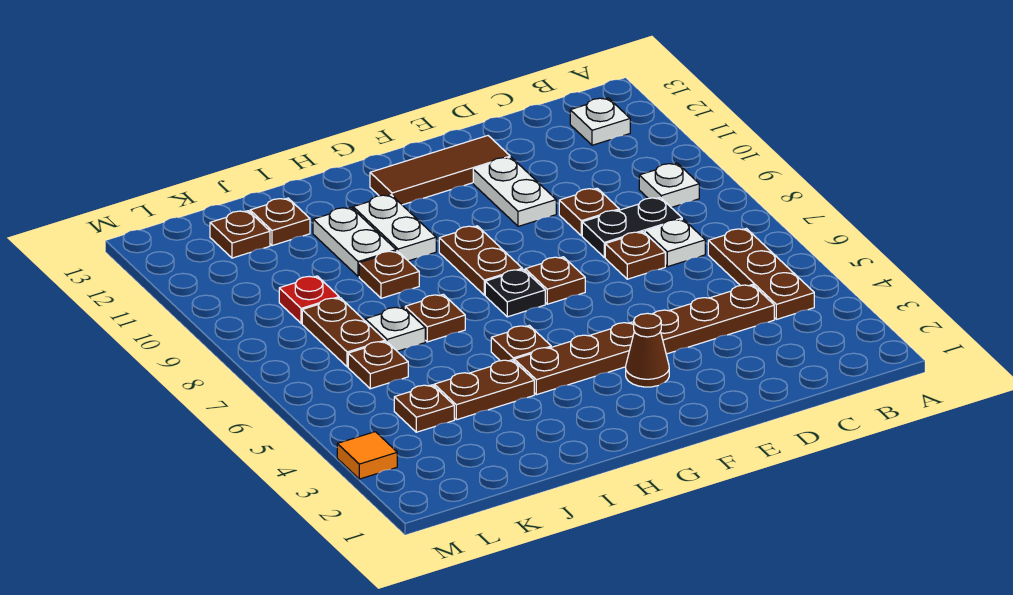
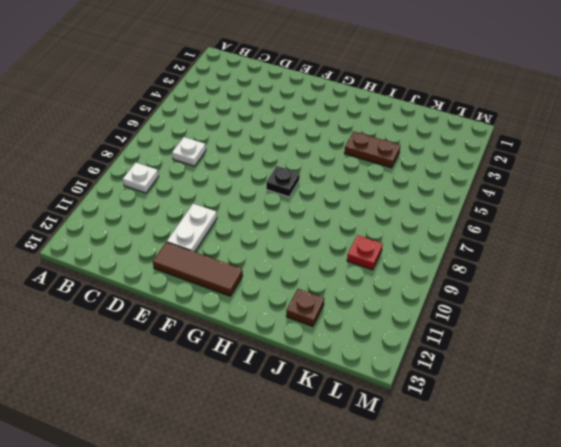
none -> brown plate B4:B6 level 1
none -> white plate B12 level 1
none -> brown plate C4:H4 level 1

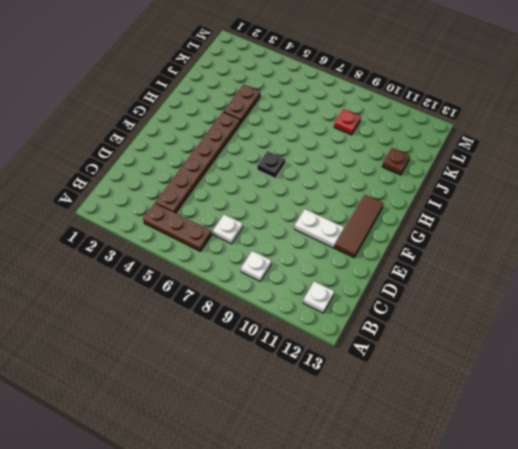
none -> black plate C8:D8 level 1
none -> brown plate D7 level 1
none -> brown plate D9 level 1

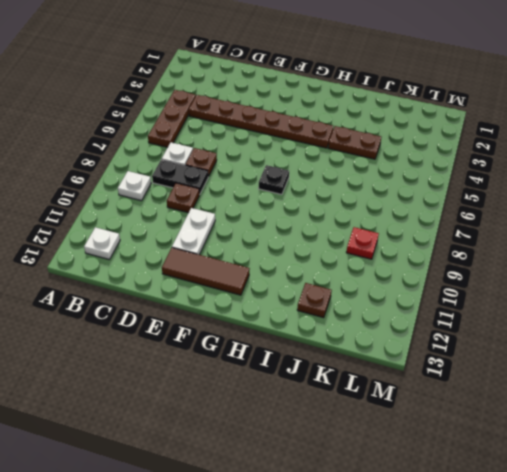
none -> brown cone F3 level 1
none -> brown plate F7 level 1
none -> brown plate G8:G9 level 1

